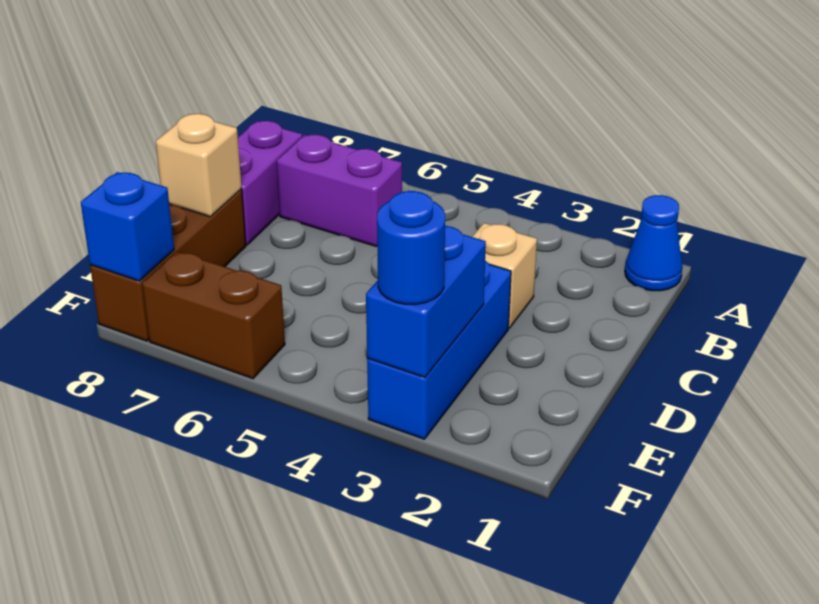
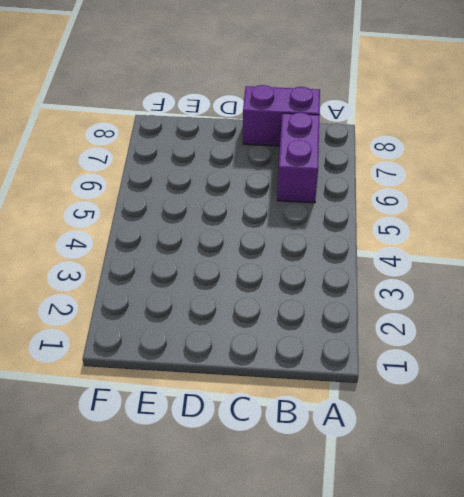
none -> blue cone A1 level 1
none -> tan brick C3 level 1

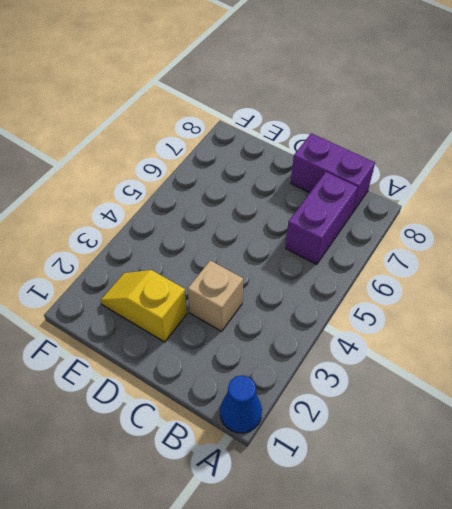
yellow slope D2:E2 level 1 top D -> none
none -> blue brick D3:F3 level 1
none -> brown brick D8:F8 level 1

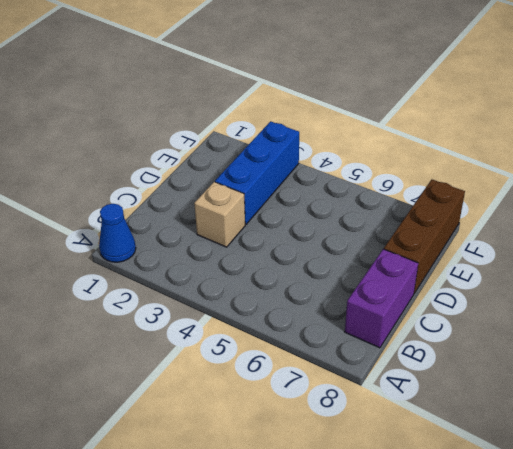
none -> purple brick B6:B7 level 1
none -> brown brick F6:F7 level 1

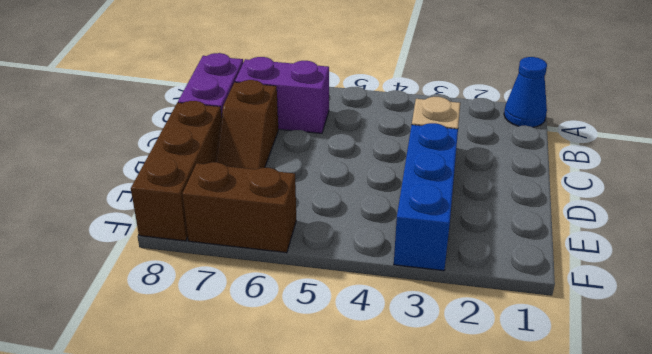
brown slope C7:D7 level 1 top C -> none
none -> tan brick D8 level 2
none -> blue brick E3:F3 level 2

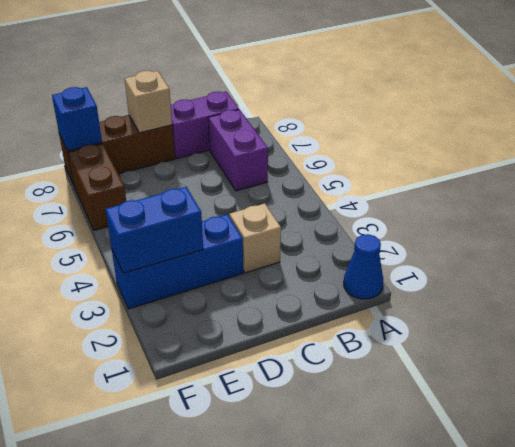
none -> blue round brick F3 level 3

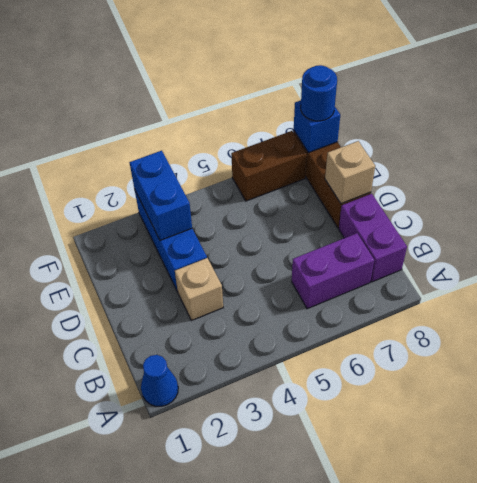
blue round brick F8 level 3 -> blue round brick F3 level 3

